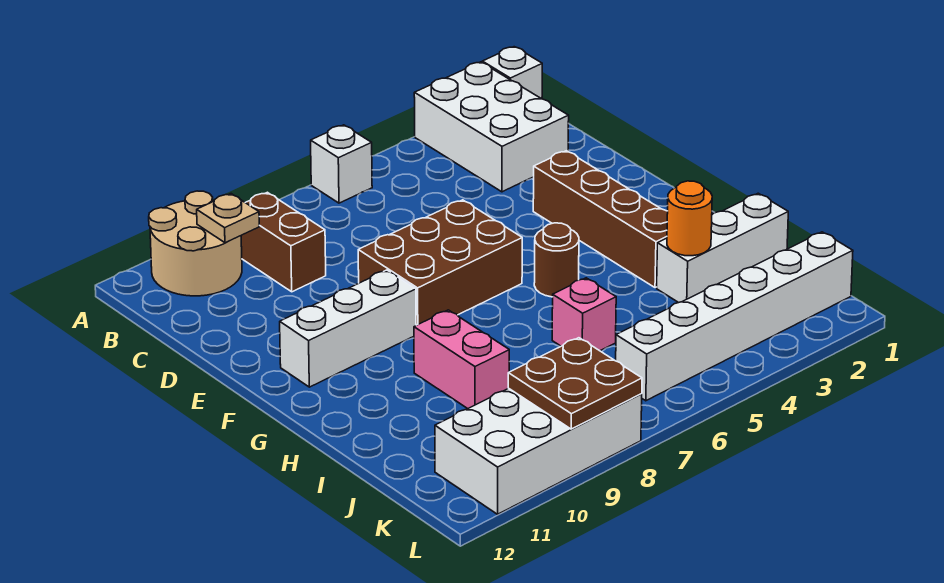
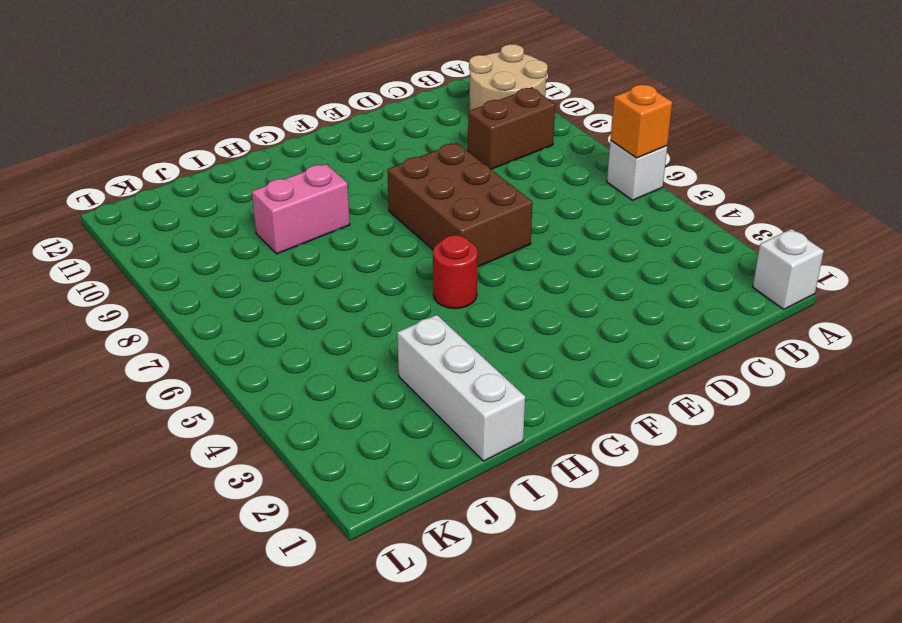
orange brick A6 level 2 -> none
red round brick G5 level 1 -> brown round brick G5 level 1
none -> white brick A2:C3 level 1
none -> brown brick E3:H3 level 1
none -> white brick F9:F11 level 1

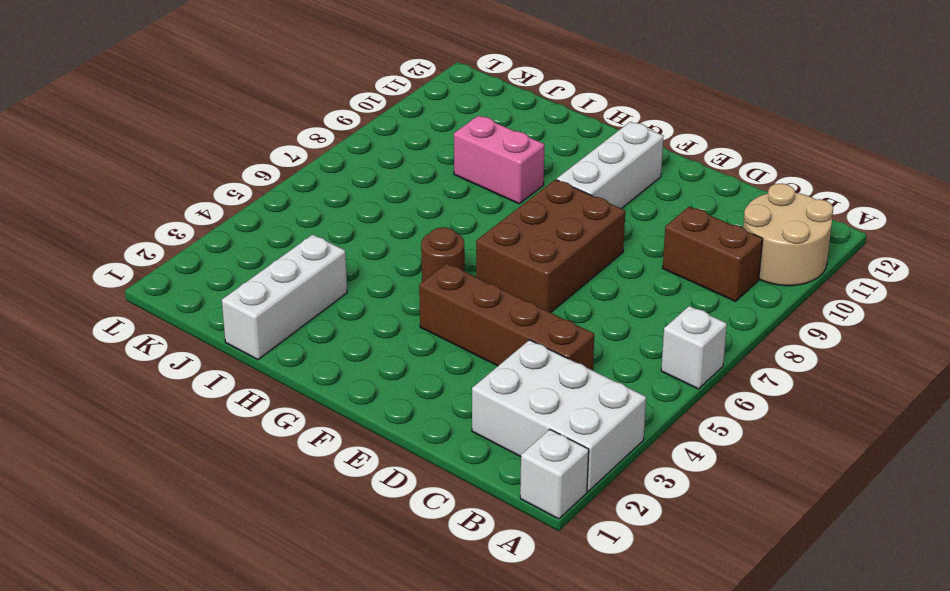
brown brick C4:F4 level 1 -> brown brick E3:H3 level 1
none -> pink brick I6 level 1
none -> white brick K1:K6 level 1
none -> white brick K8:L11 level 1

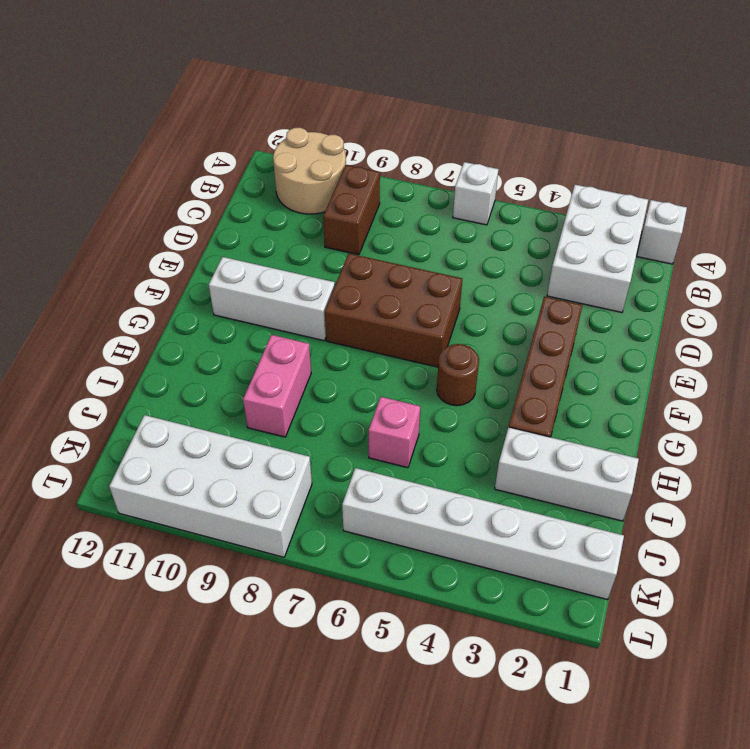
none -> tan plate B10 level 2
none -> orange round brick I3 level 2
none -> brown plate K8:L9 level 2

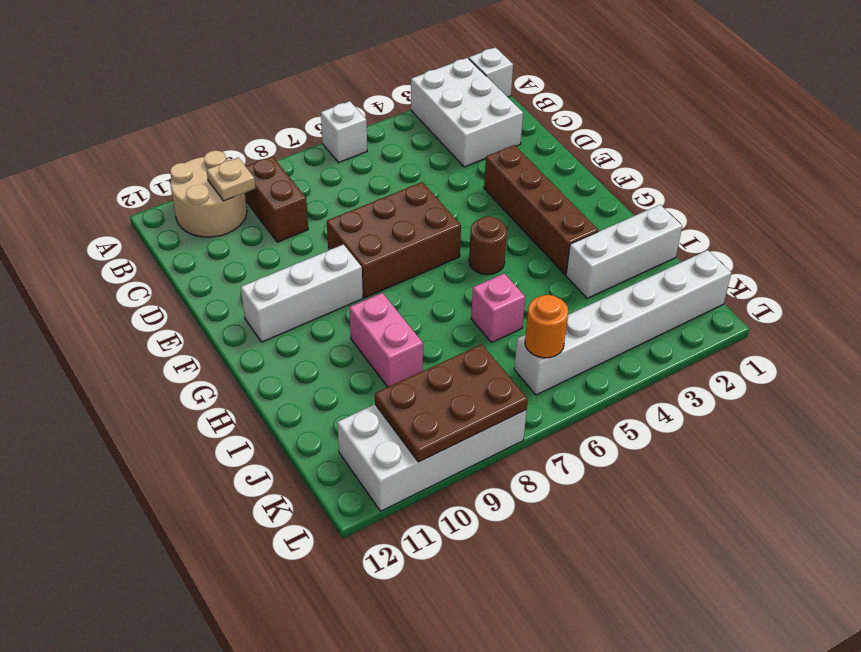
orange round brick K6 level 2 -> orange round brick I3 level 2
brown plate K8:L10 level 2 -> brown plate K8:L9 level 2

